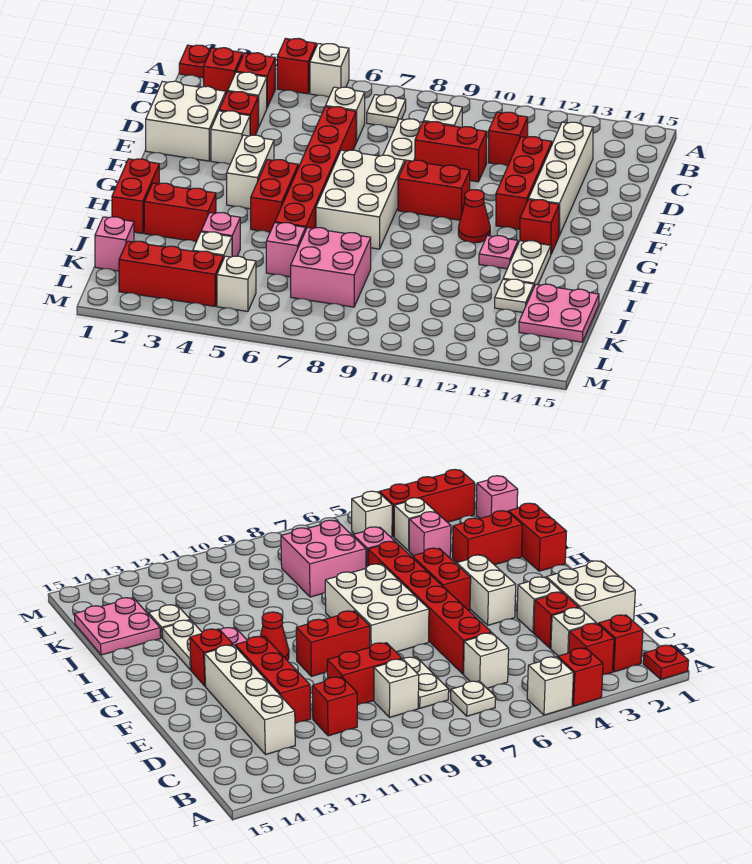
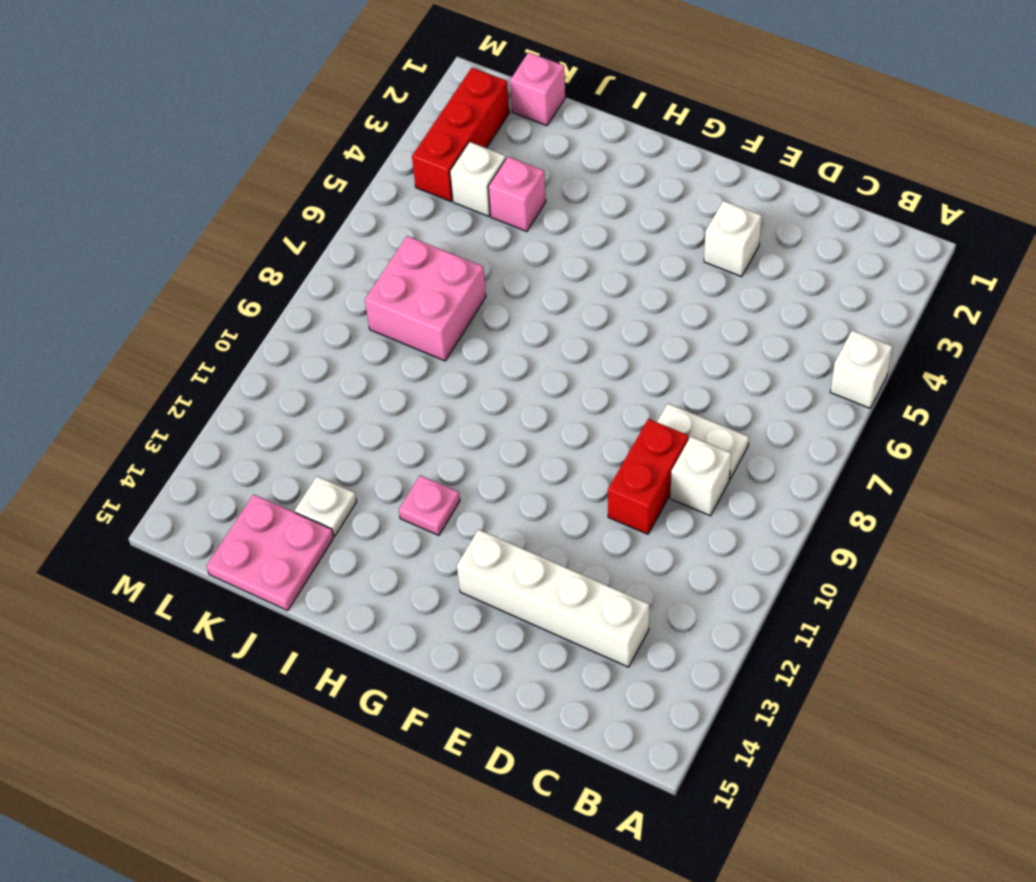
none -> red plate A1 level 1
none -> red brick A4 level 1
none -> red brick B2 level 1
none -> red brick B3 level 1

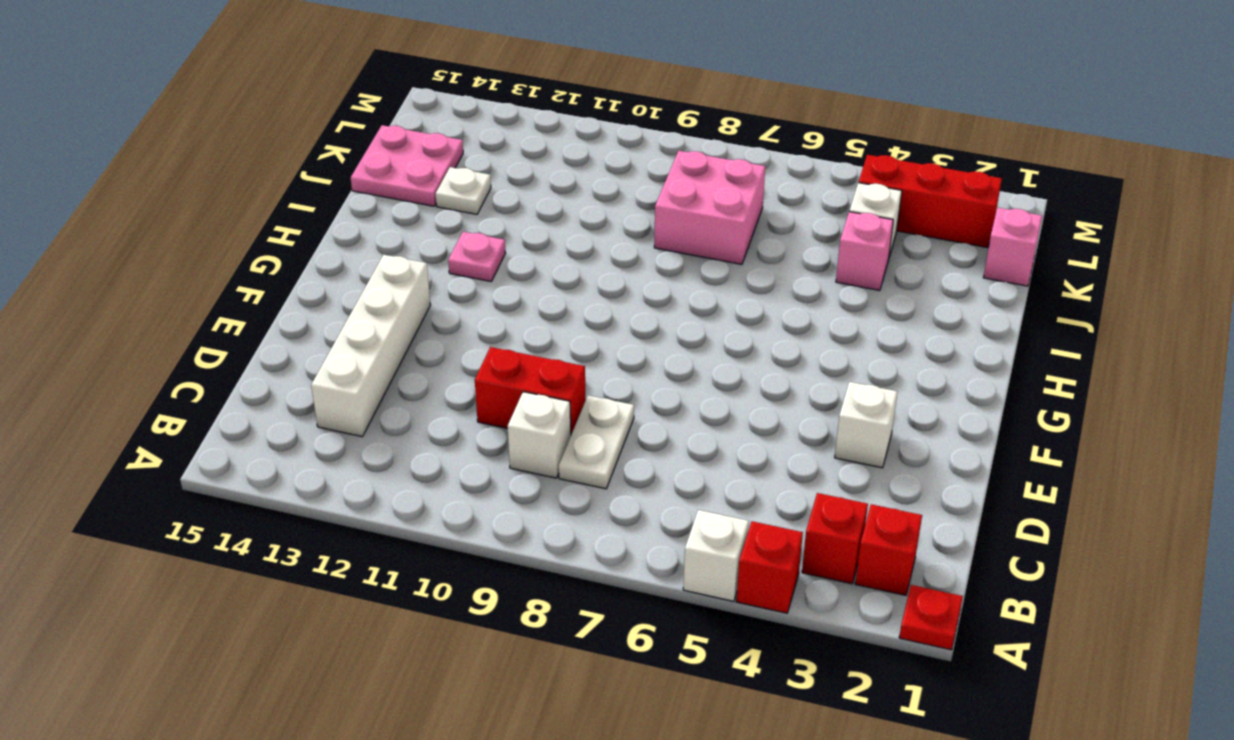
none -> white plate B7 level 1
none -> white brick C3 level 1
none -> white brick C6 level 1
none -> red brick C11 level 1

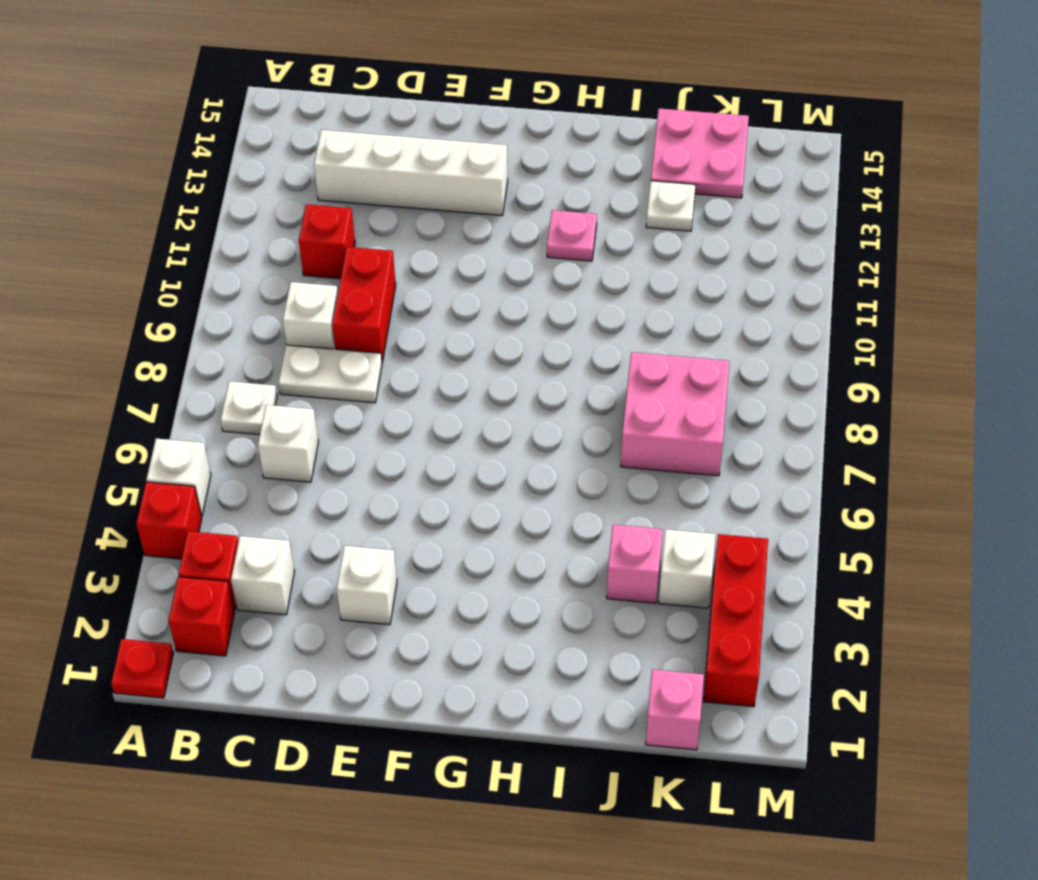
none -> white brick D1:E2 level 1
none -> red brick D3 level 1
none -> red brick D6:I6 level 1
none -> red brick D12:F12 level 1

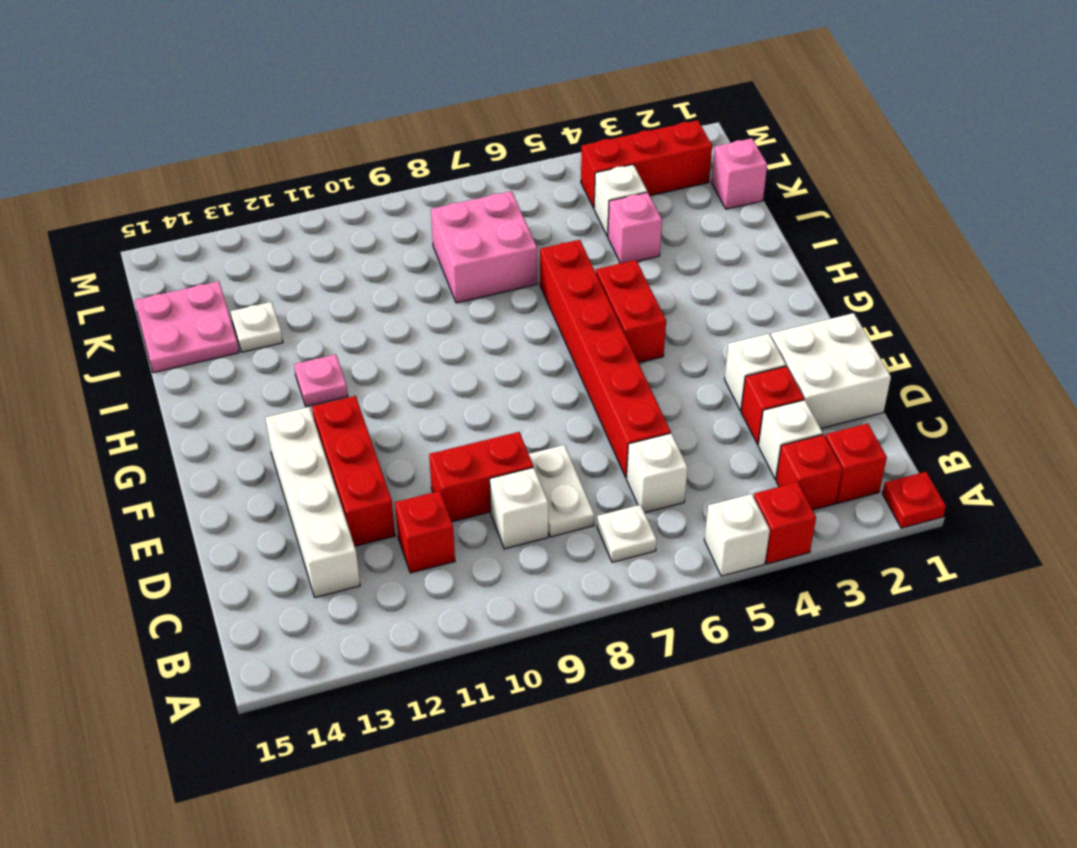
none -> white brick F4:G4 level 1
none -> white brick F7:H8 level 1
none -> red brick F9:F10 level 1
none -> red cone G11 level 1

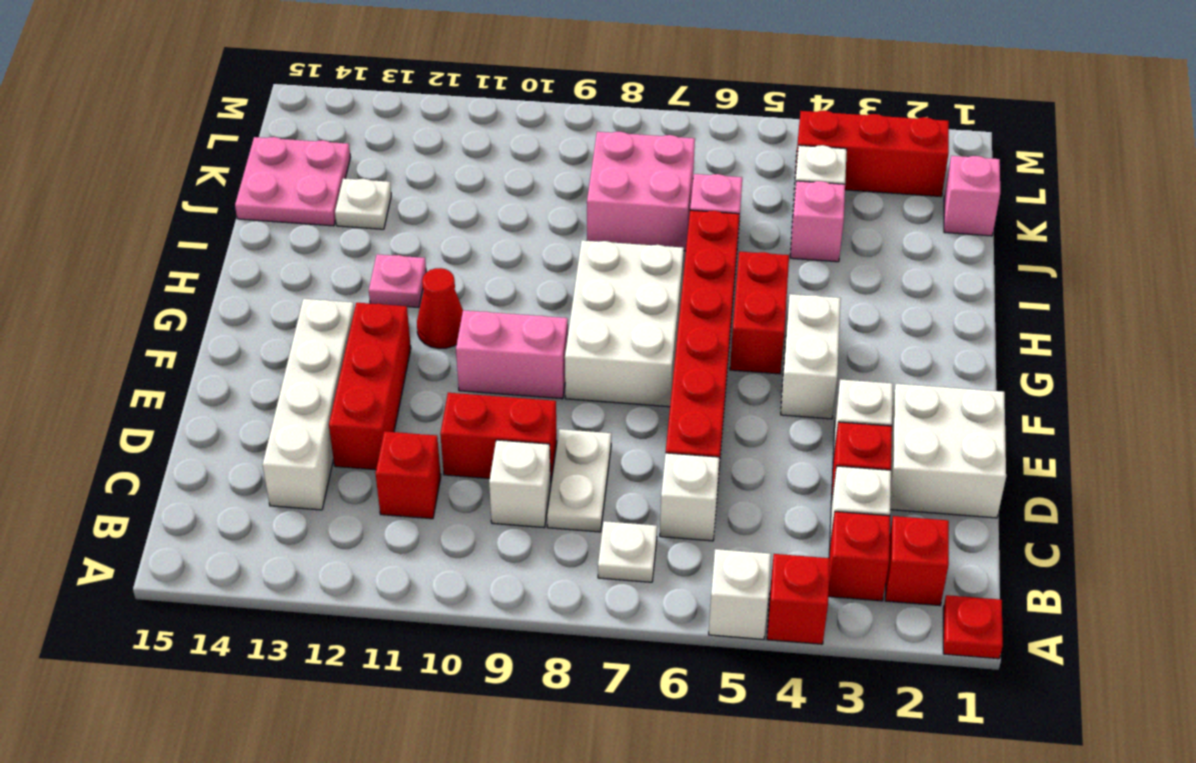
pink brick F9:F10 level 1 -> red brick F9:F10 level 1
none -> red brick G13 level 1
none -> red brick H1:I1 level 1
none -> white plate H13:I13 level 1
none -> red brick I2:I3 level 1

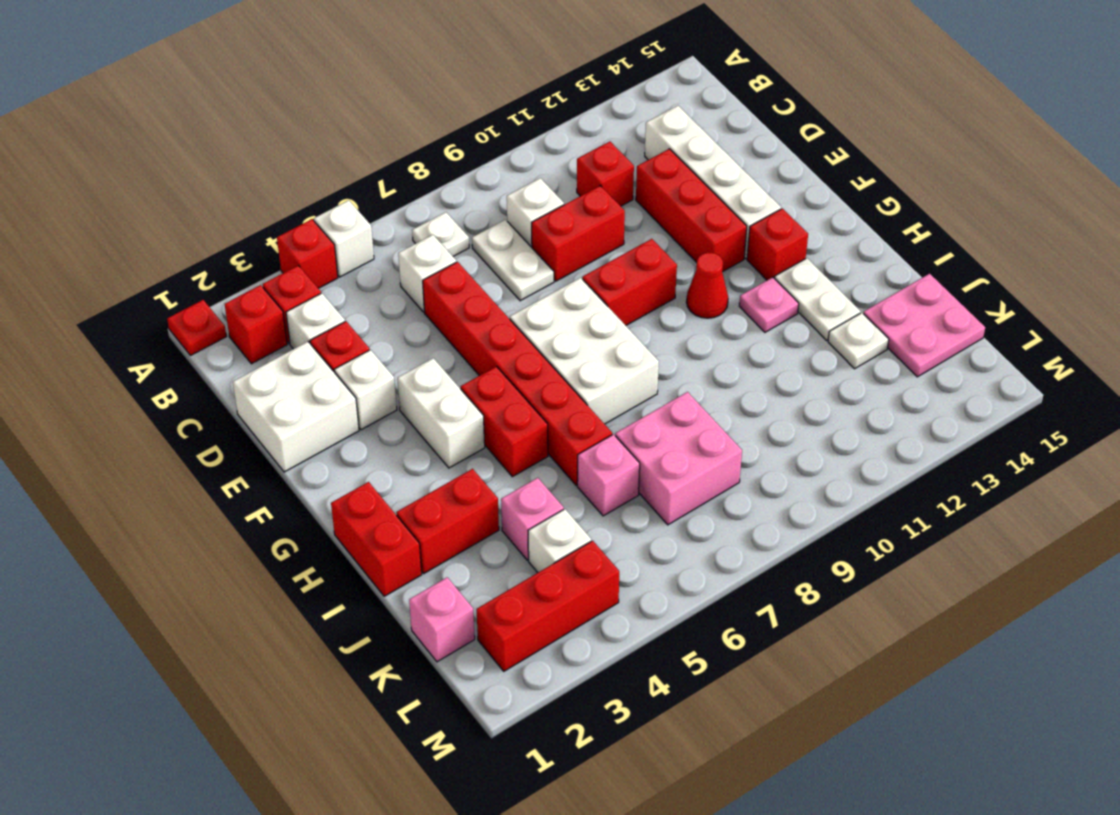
none -> white brick L5 level 1

